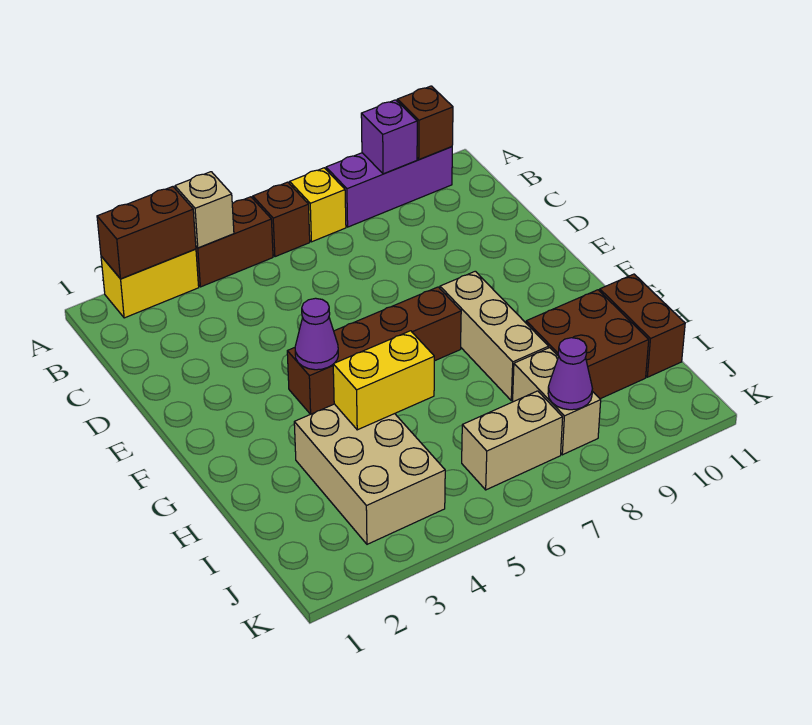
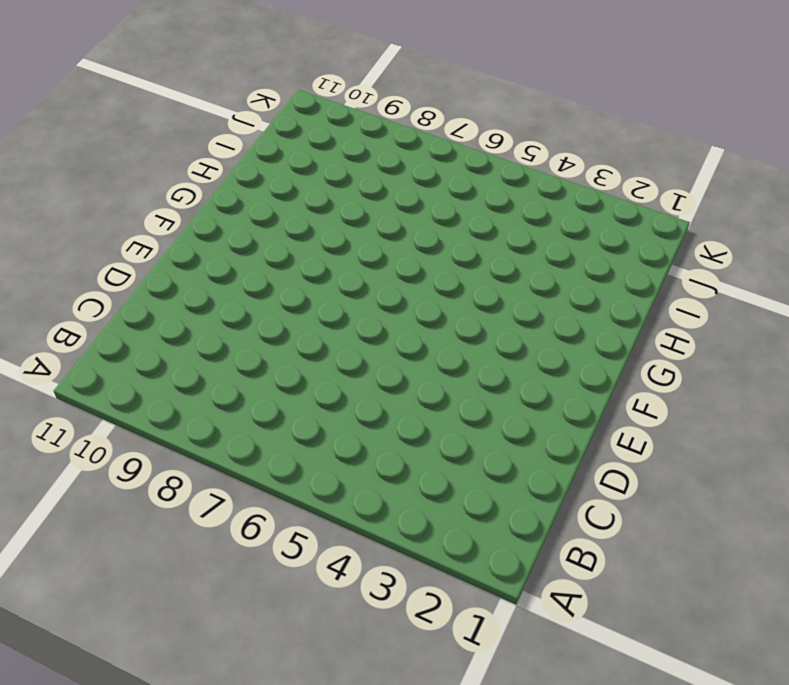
none -> yellow brick A2:A3 level 1
none -> brown brick A4:A5 level 1
none -> brown brick A6 level 1

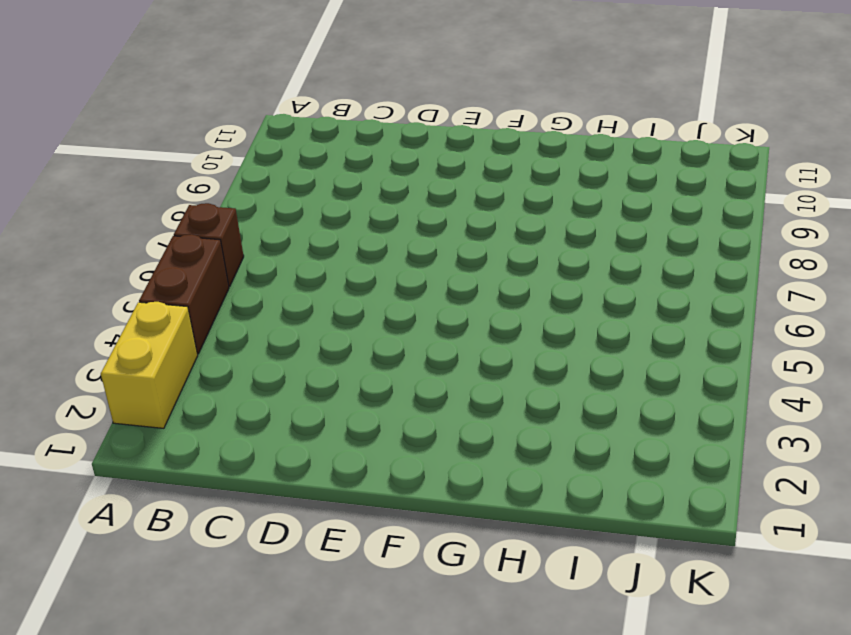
none -> yellow brick A7 level 1
none -> purple brick A8:A10 level 1
none -> brown brick F4:F7 level 1

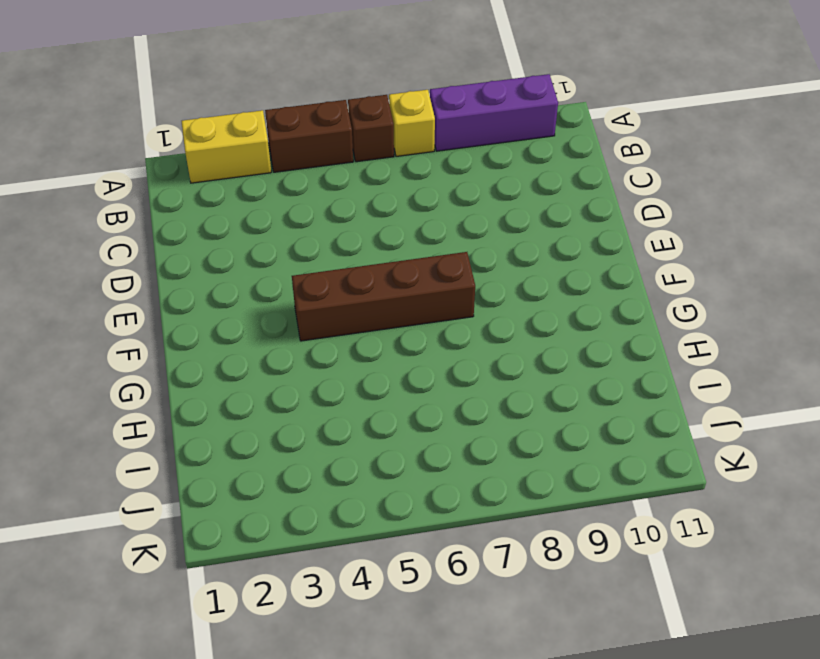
none -> tan brick F8:H8 level 1
none -> tan brick H3:J4 level 1
none -> brown brick H9:I10 level 1

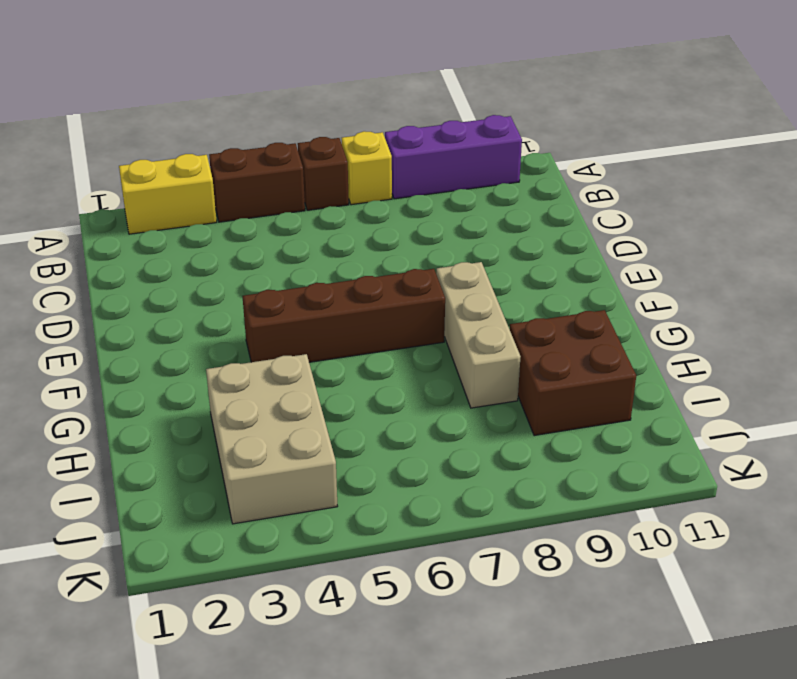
none -> brown brick H11:I11 level 1
none -> tan brick I8:J8 level 1
none -> tan brick J6:J7 level 1

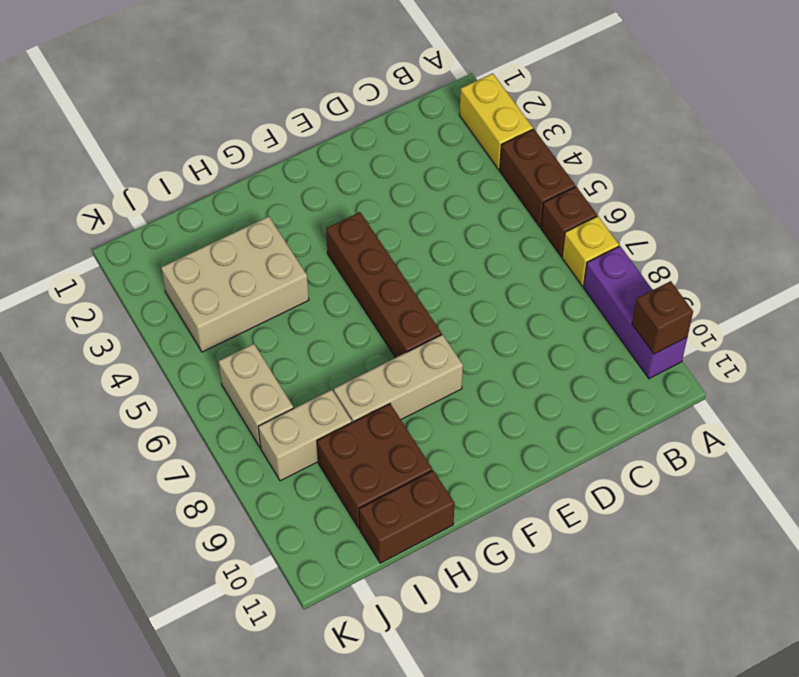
none -> brown brick A2:A3 level 2
none -> tan brick A4 level 2
none -> purple brick A9 level 2

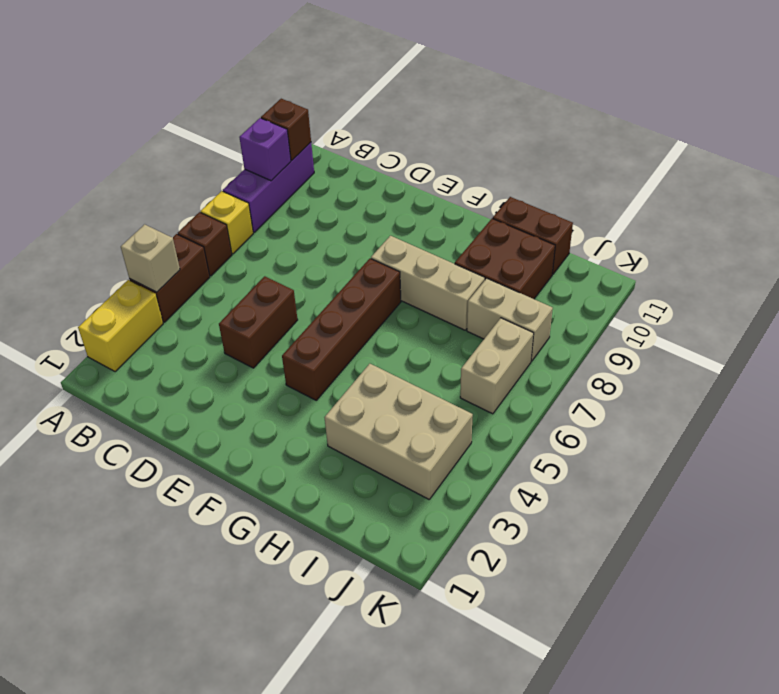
brown brick D4:D5 level 1 -> brown brick A2:A3 level 2
none -> purple cone F4 level 2
none -> yellow brick H4:H5 level 2
none -> purple cone J8 level 2

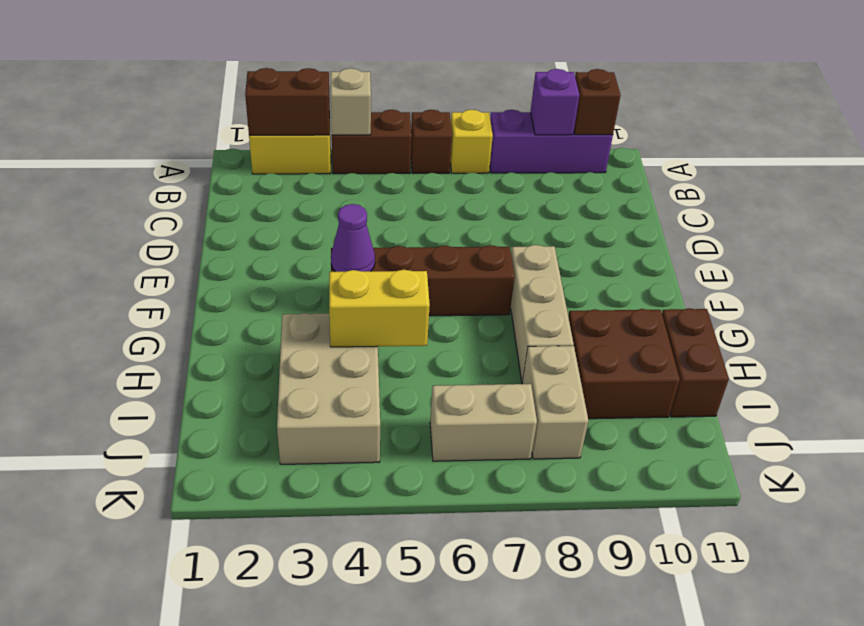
none -> purple cone J8 level 2

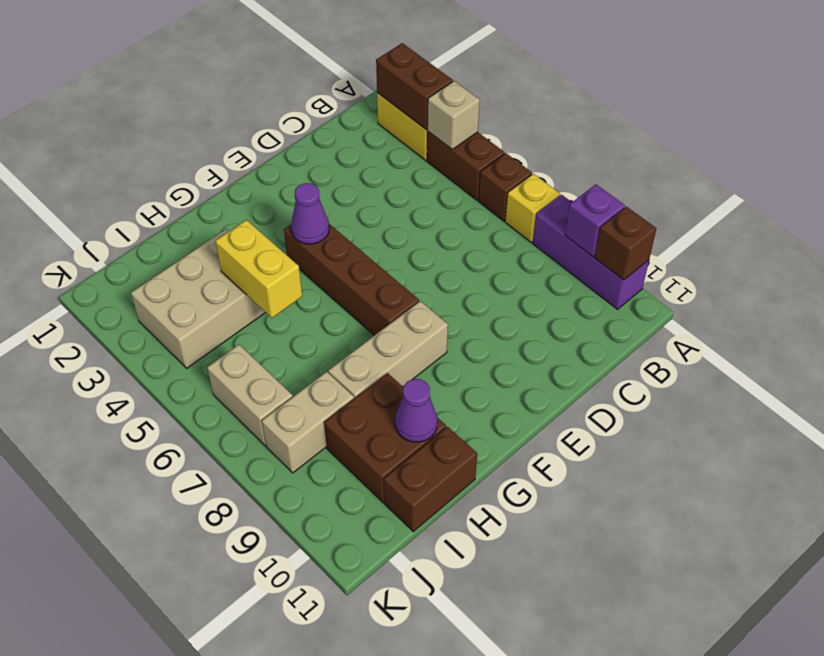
purple cone H10 level 2 -> purple cone J8 level 2

